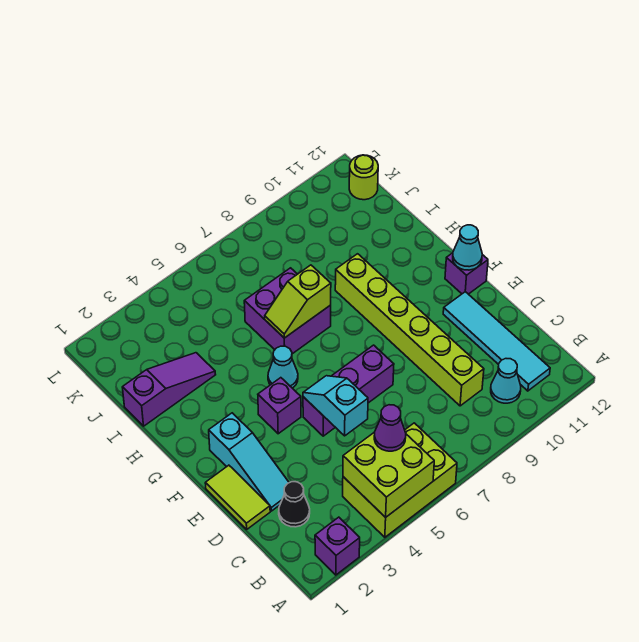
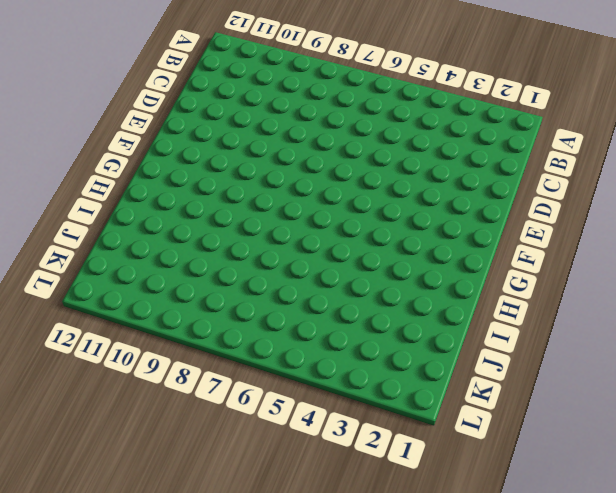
none -> purple brick A2 level 1
none -> lime brick A4:B6 level 1
none -> cyan cone B10 level 1

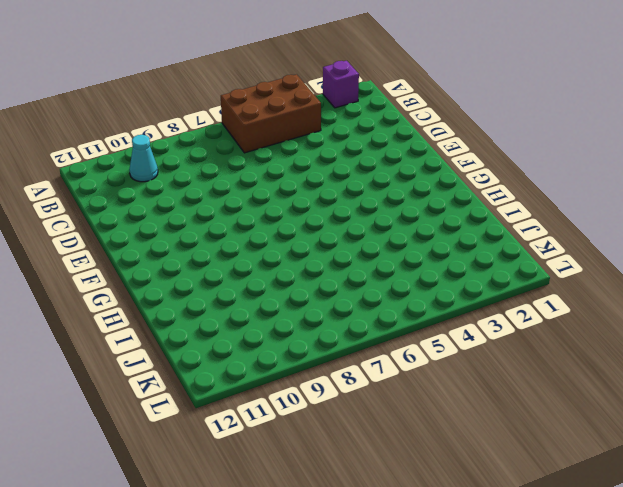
brown brick A4:B6 level 1 -> lime brick A4:B6 level 1
none -> cyan tile B11:E11 level 1
none -> black cone C2 level 1
none -> lime brick C9:H9 level 1

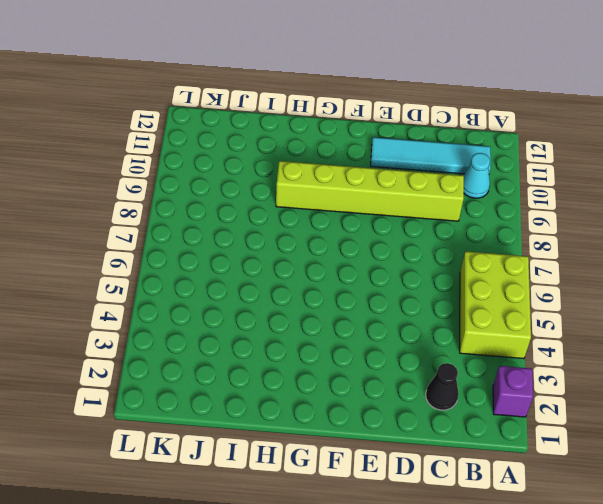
none -> lime tile D1:E1 level 1
none -> cyan slope D2:F2 level 1 top F
none -> purple brick E5:E7 level 1

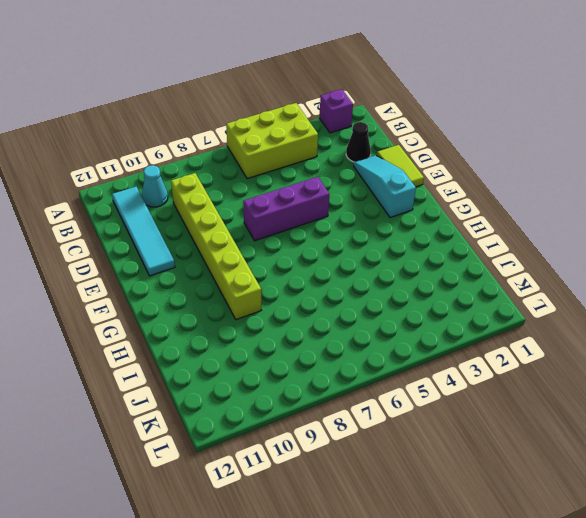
none -> purple brick F4 level 1
none -> purple brick F12 level 1
none -> cyan cone G5 level 1

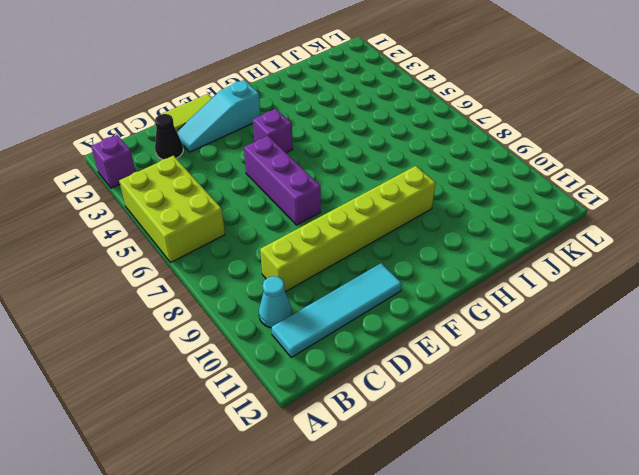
none -> purple brick F12 level 1
none -> cyan cone G5 level 1
none -> purple brick H6:I7 level 1

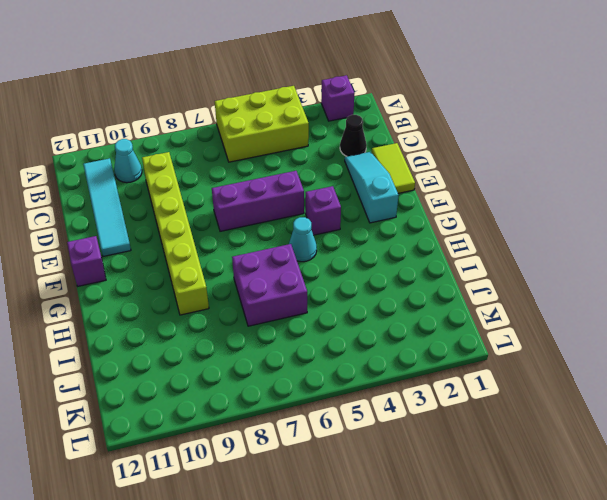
none -> purple slope I1:I3 level 1 top 1
none -> lime round brick K12 level 1
none -> lime brick A4:B5 level 2

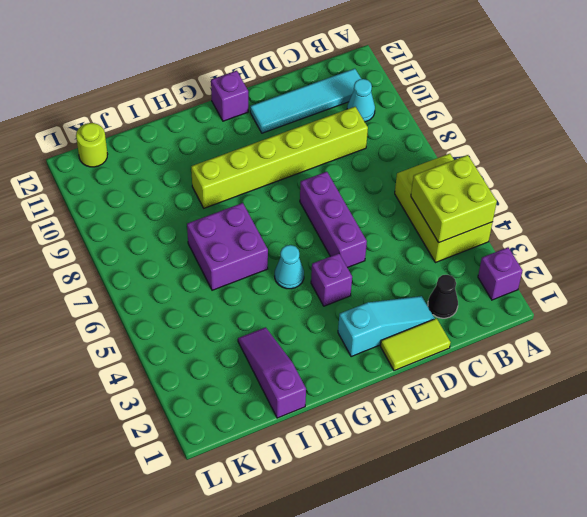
none -> cyan slope D5:E5 level 2 top D
none -> cyan cone F12 level 2
none -> lime slope H6:H7 level 2 top 7

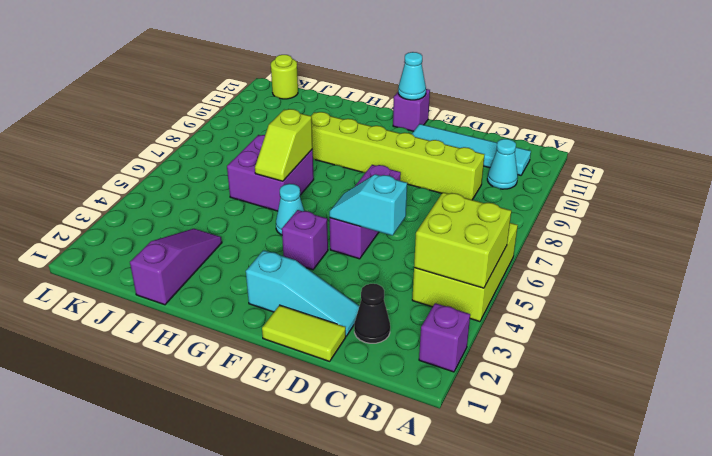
none -> purple cone B5 level 3

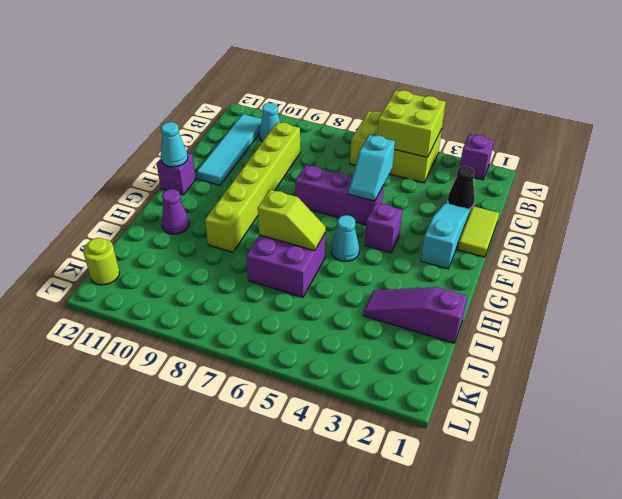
purple cone H11 level 1 -> purple cone B5 level 3

